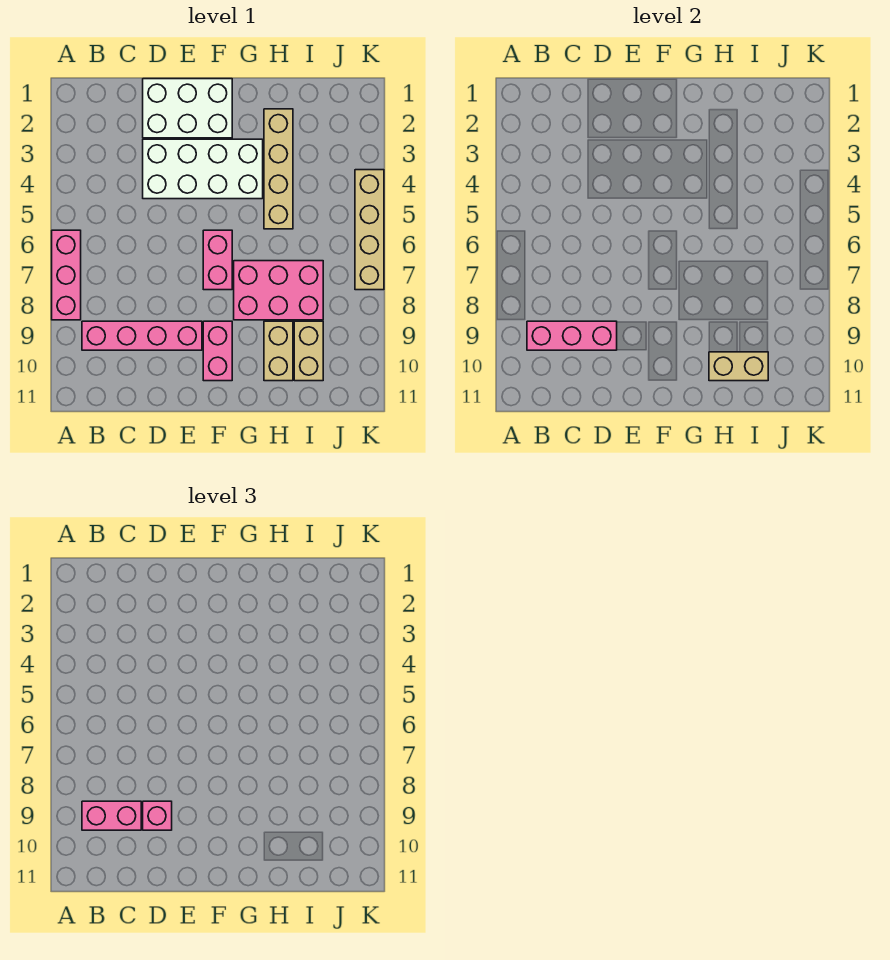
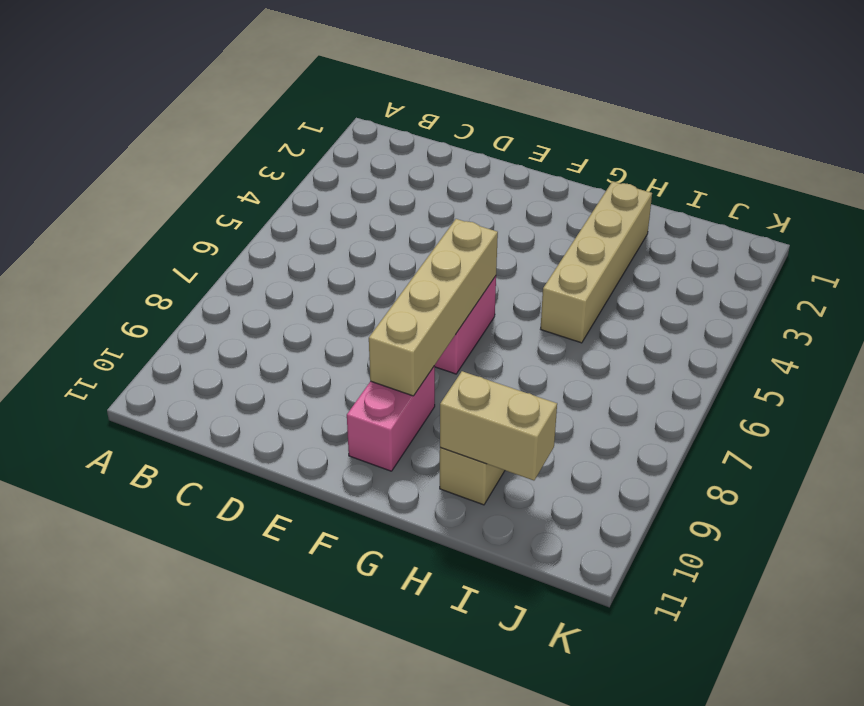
tan brick F6:F9 level 2 -> tan brick K4:K7 level 1
none -> pink brick A6:A8 level 1
none -> pink brick B9:E9 level 1
none -> white brick D1:F2 level 1

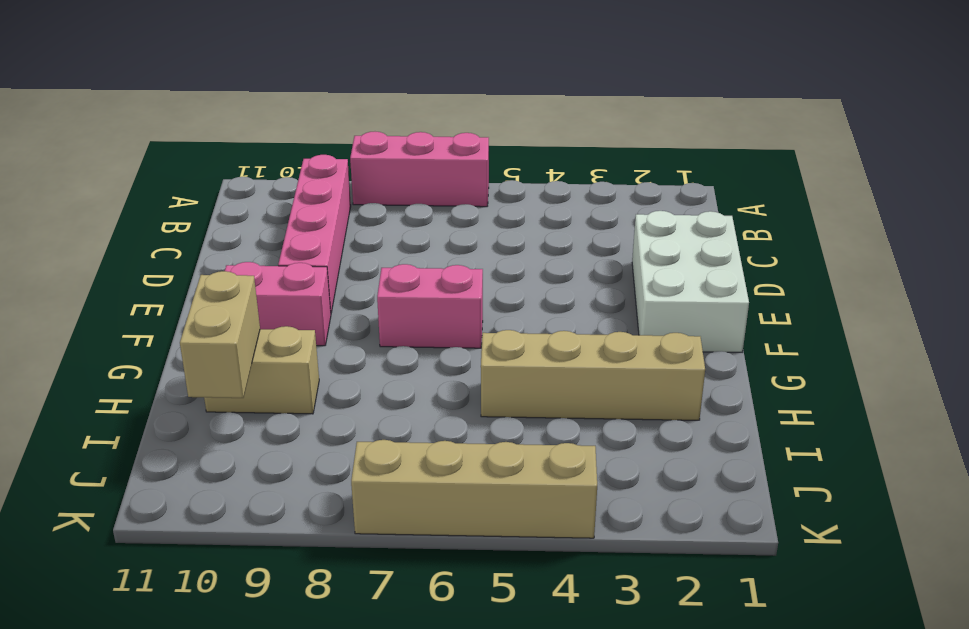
none -> white brick D3:G4 level 1
none -> pink brick G7:I8 level 1
none -> tan brick I9:I10 level 1

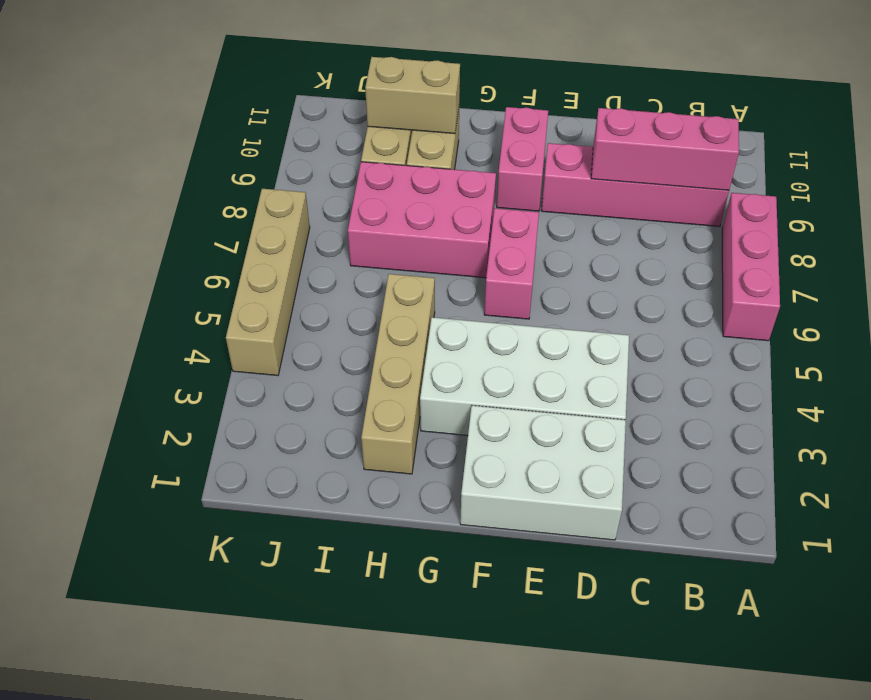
none -> pink brick B9:C9 level 3
none -> pink brick D9 level 3

